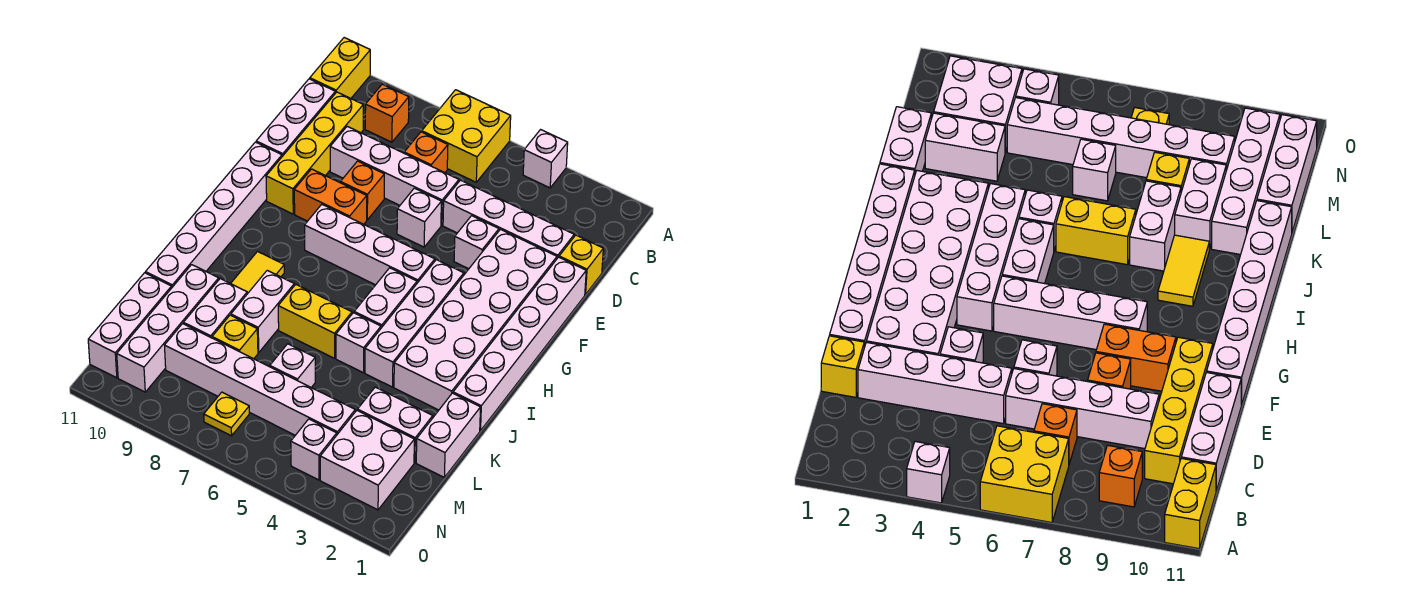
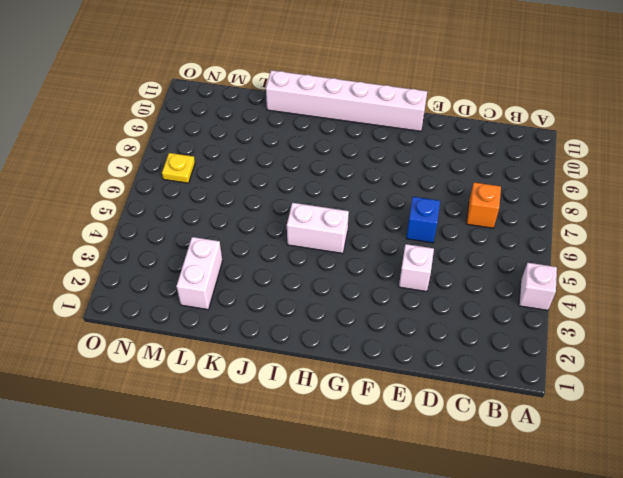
blue brick E6 level 1 -> white brick E6 level 1
none -> yellow brick A6:B7 level 1
none -> yellow brick A11:B11 level 1
none -> orange brick B9 level 1
none -> yellow brick C10:F10 level 1

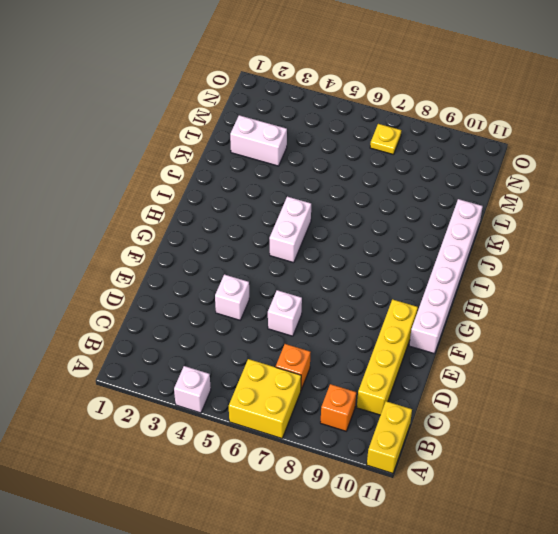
none -> white brick C11:E11 level 1
none -> yellow brick D1 level 1
none -> white brick D2:D5 level 1
none -> white brick D6:D9 level 1

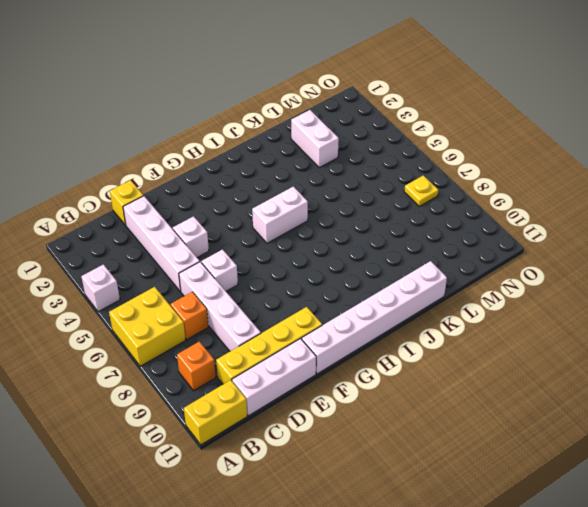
none -> white brick E1:J1 level 1
none -> white brick E2:J3 level 1
none -> orange brick E8 level 1
none -> orange brick F8:F9 level 1

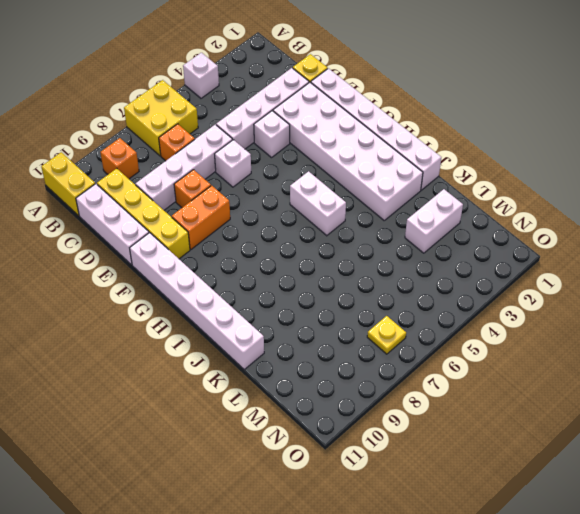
none -> white brick G4:J4 level 1
none -> white brick G5:G8 level 1
none -> yellow tile I9:J9 level 1
none -> white brick J5 level 1

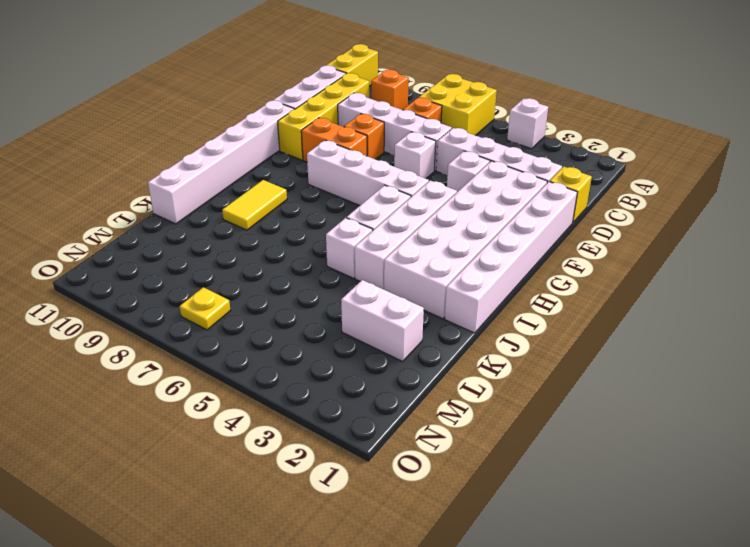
none -> yellow brick J6:J7 level 1
none -> white brick J8:K8 level 1
none -> white brick K1:L1 level 1
none -> white brick K9:L9 level 1

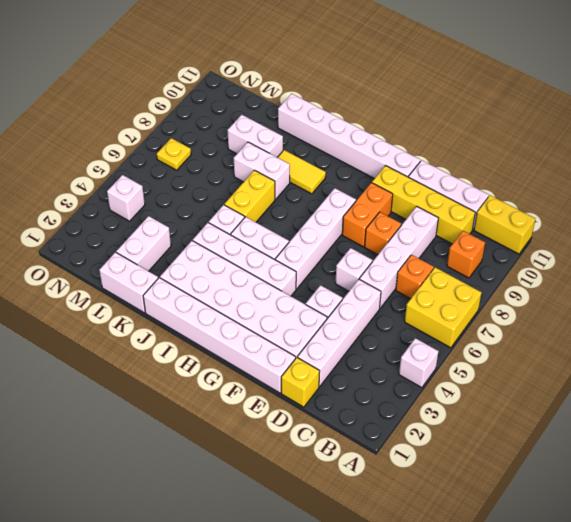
none -> white brick K10:N10 level 1
none -> white brick L6 level 1
none -> yellow brick L8 level 1
none -> white brick L11:N11 level 1

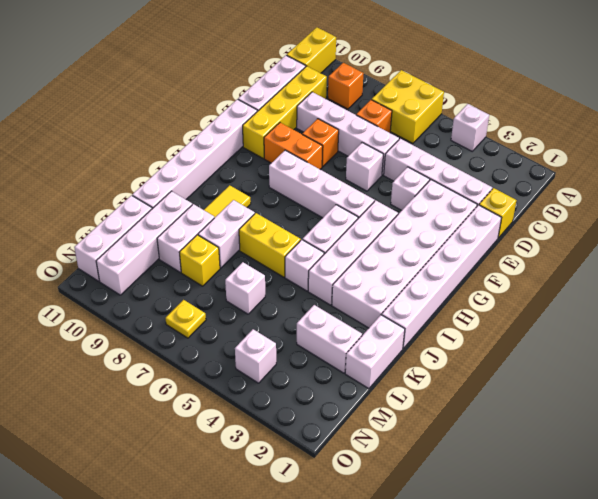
none -> white brick M2:N3 level 1
none -> white brick M4:M9 level 1

